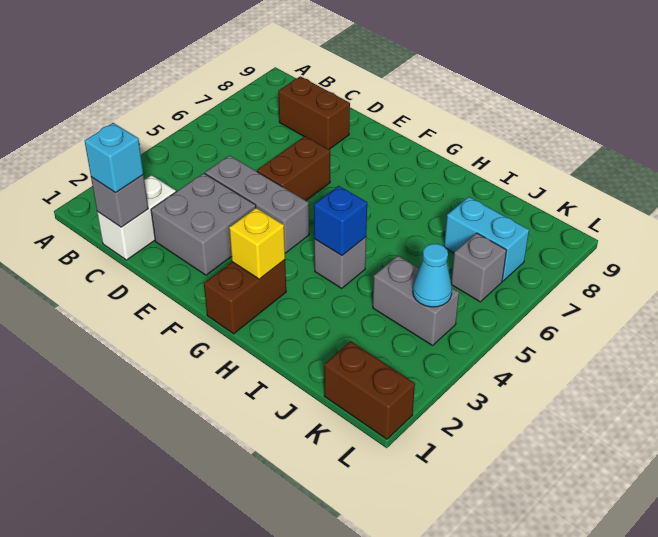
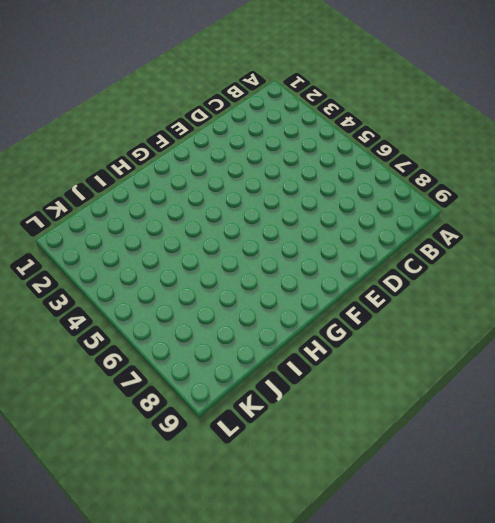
none -> white brick C1:C2 level 1
none -> brown brick C8:D8 level 1
none -> grey brick D2:E3 level 1

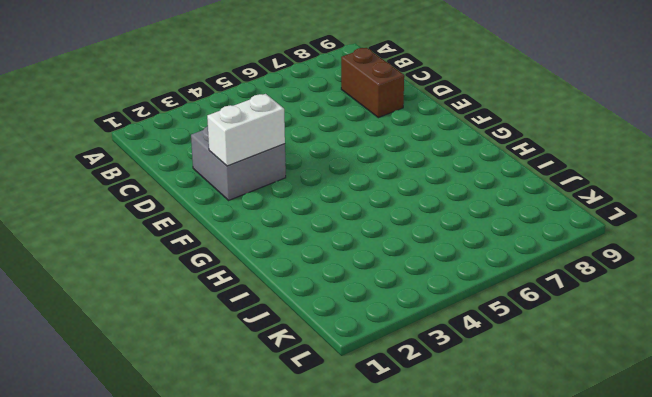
white brick E2:E3 level 2 -> white brick C1:C2 level 1
none -> grey brick D4:F4 level 1
none -> brown brick E5:E6 level 1
none -> brown brick G1:G2 level 1

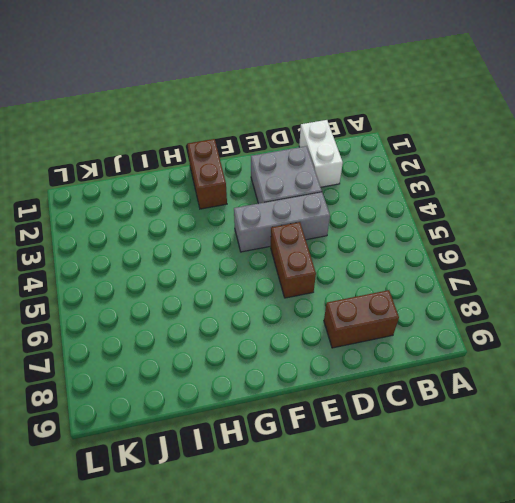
none -> grey brick H4 level 1
none -> grey brick J4:K4 level 1
none -> cyan brick J7:K7 level 1

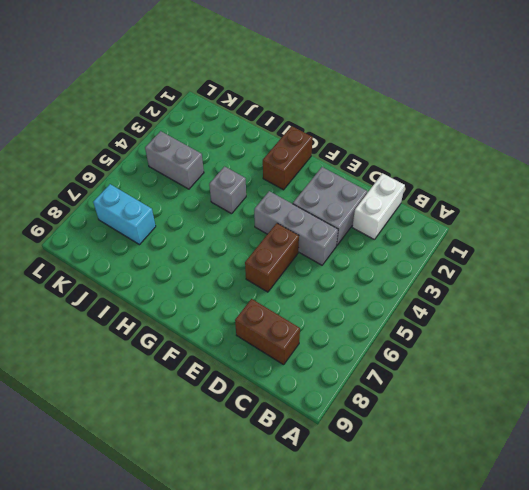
none -> brown brick K1:L1 level 1
none -> grey brick K6 level 1
none -> grey brick C1 level 2

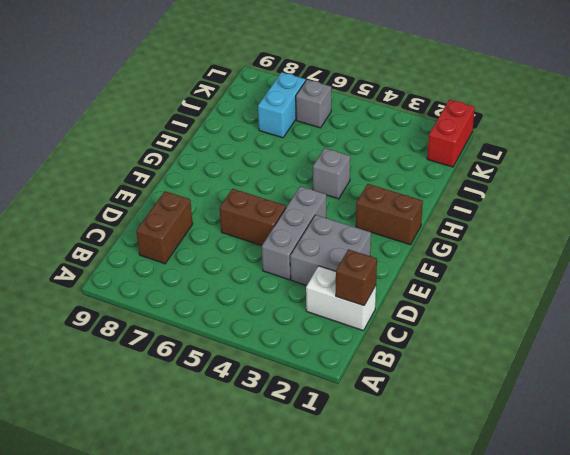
brown brick C1 level 2 -> grey brick C1 level 2
red brick K1:L1 level 1 -> brown brick K1:L1 level 1
none -> grey brick J4:K4 level 1
none -> yellow brick G2 level 2
none -> blue brick H4 level 2

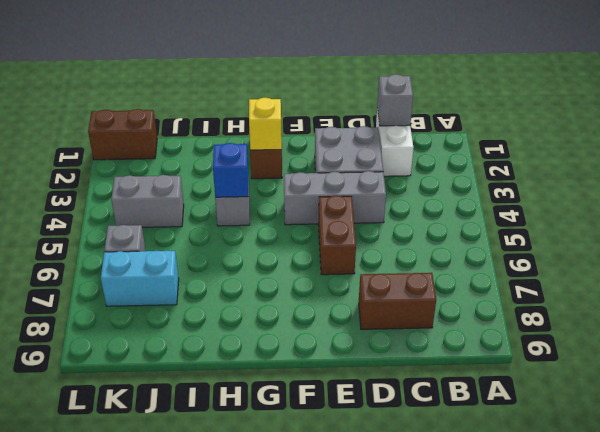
none -> cyan cone K4 level 2
none -> cyan brick C1 level 3

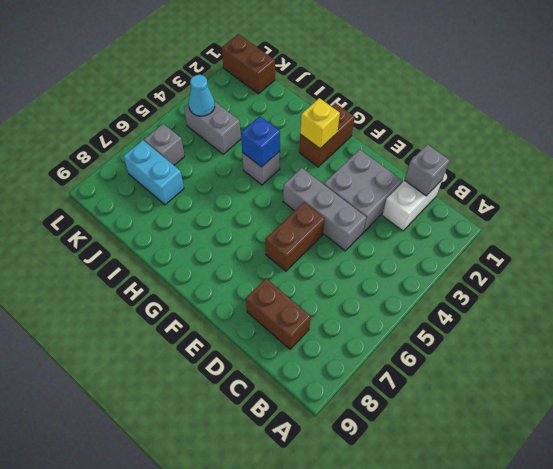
none -> cyan brick C1 level 3

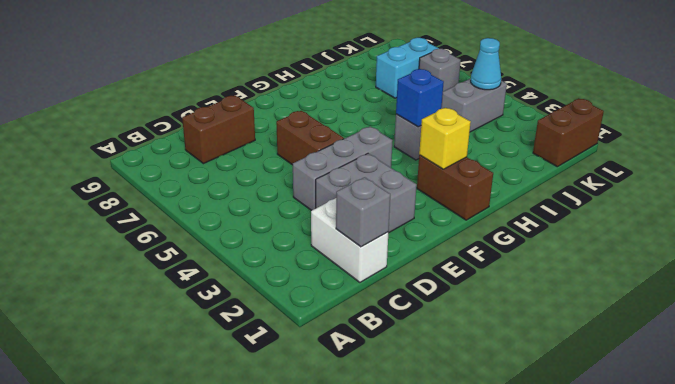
none -> cyan brick C1 level 3

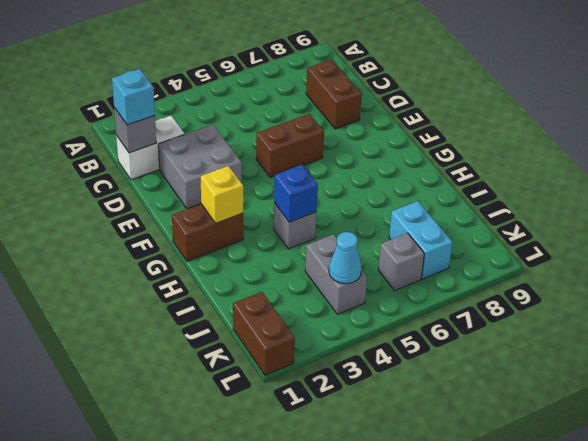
none -> grey brick D4:F4 level 1

